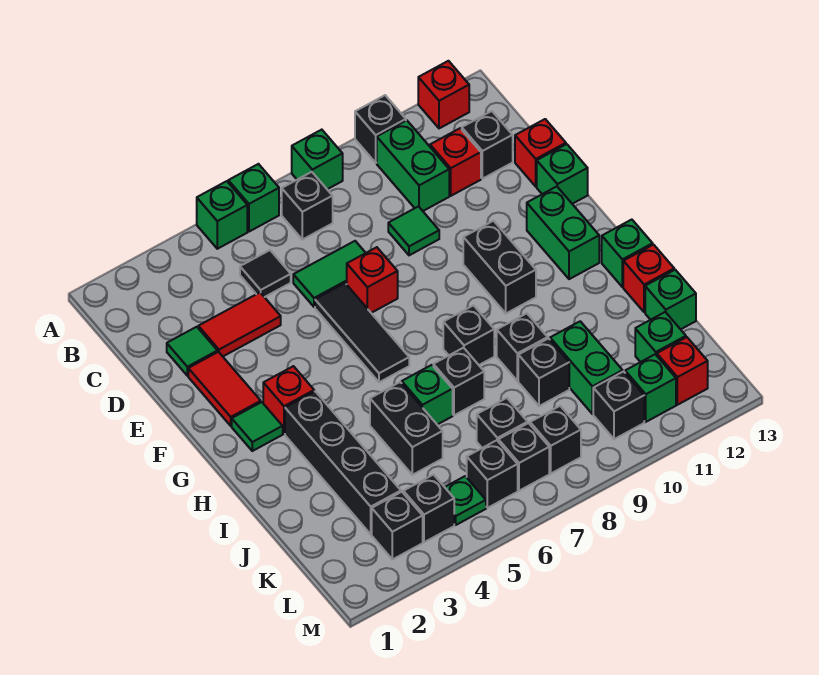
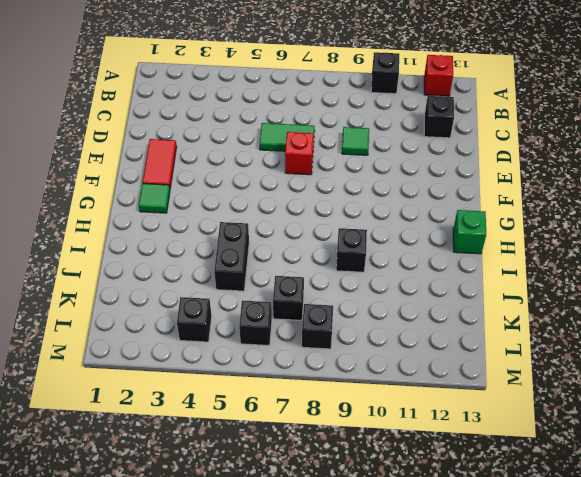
none -> green brick A5 level 1
none -> green brick A6 level 1
none -> green brick A8 level 1
none -> black brick B7 level 1

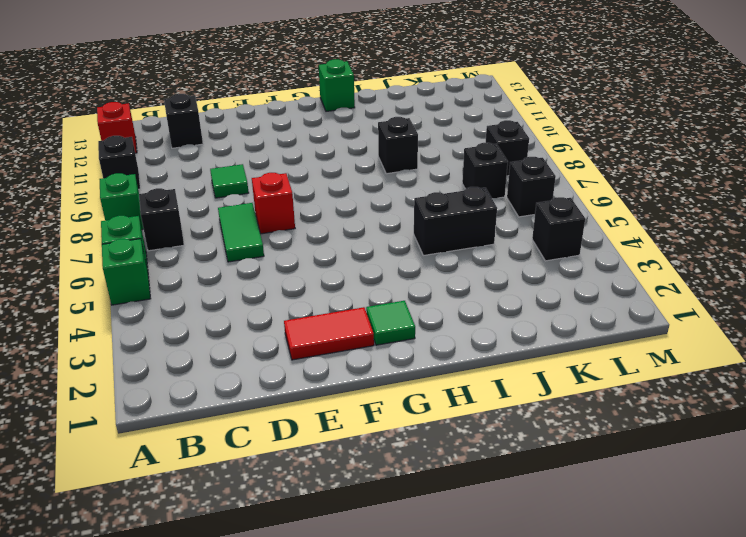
none -> green brick B10:C10 level 1
none -> black tile C5 level 1
none -> red brick C11 level 1
none -> green tile D2 level 1

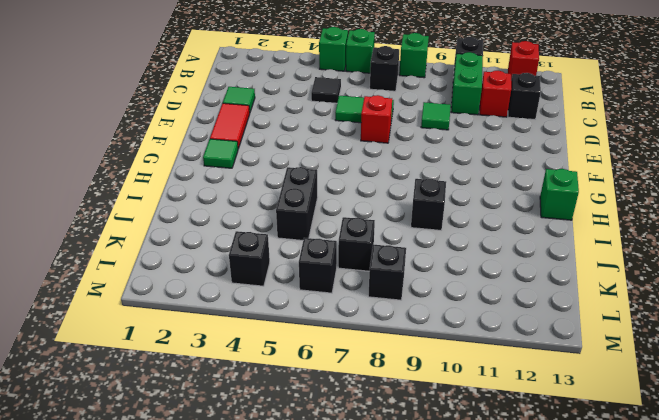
none -> red tile D3:D4 level 1
none -> red brick D13 level 1
none -> black tile E6:G6 level 1
none -> green brick E13 level 1

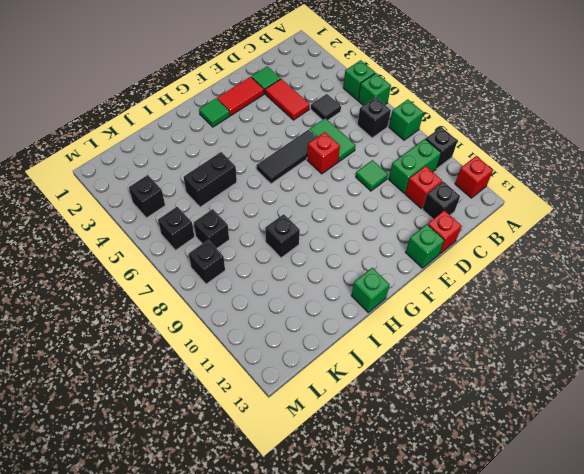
none -> black brick F10:G10 level 1
none -> green brick F12:G12 level 1
none -> red brick G3 level 1
none -> black brick H3:K3 level 1

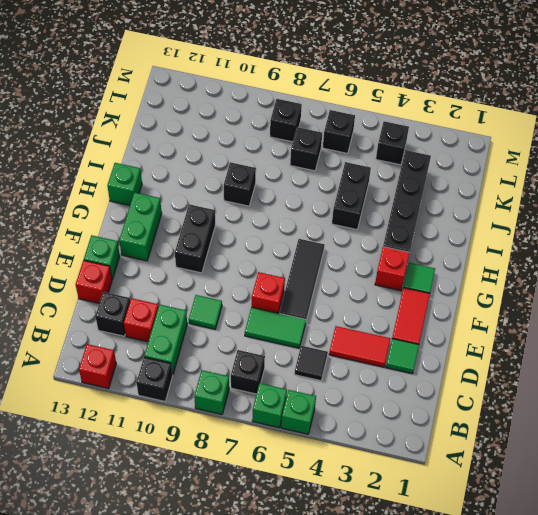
none -> black brick H8 level 1
none -> green brick I6 level 1
none -> black brick I7 level 1
none -> red brick I13 level 1

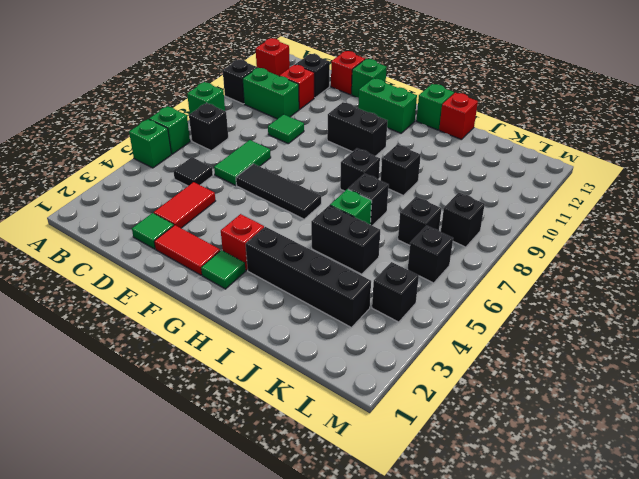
none -> red brick E7 level 1
none -> black brick J9 level 1
none -> green brick J10:K10 level 1
none -> green brick J13 level 1

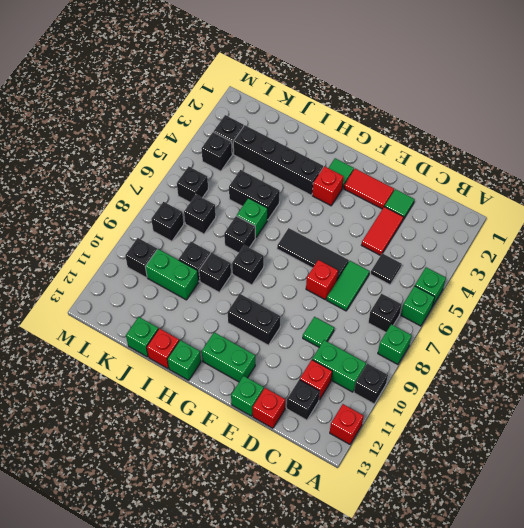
none -> green brick K12 level 1
none -> green plate L5 level 1
none -> black brick L7 level 1
none -> green brick L11 level 1

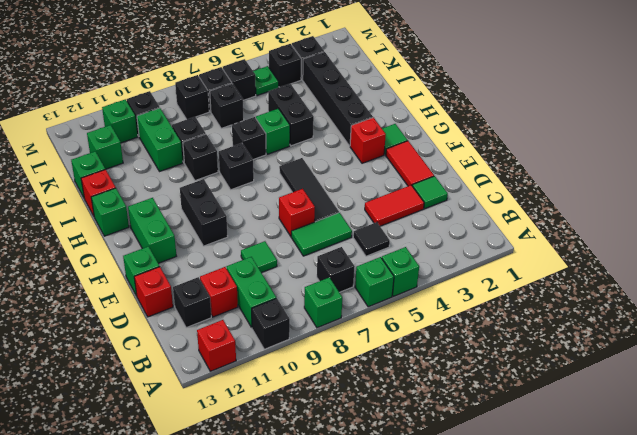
none -> red brick L12 level 1

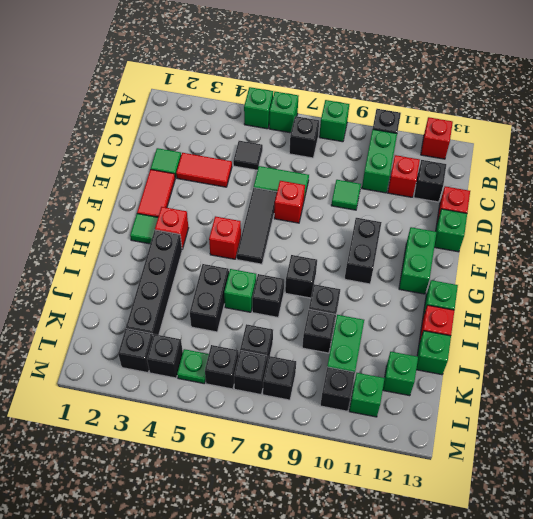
red brick G5 level 1 -> red brick L12 level 1

